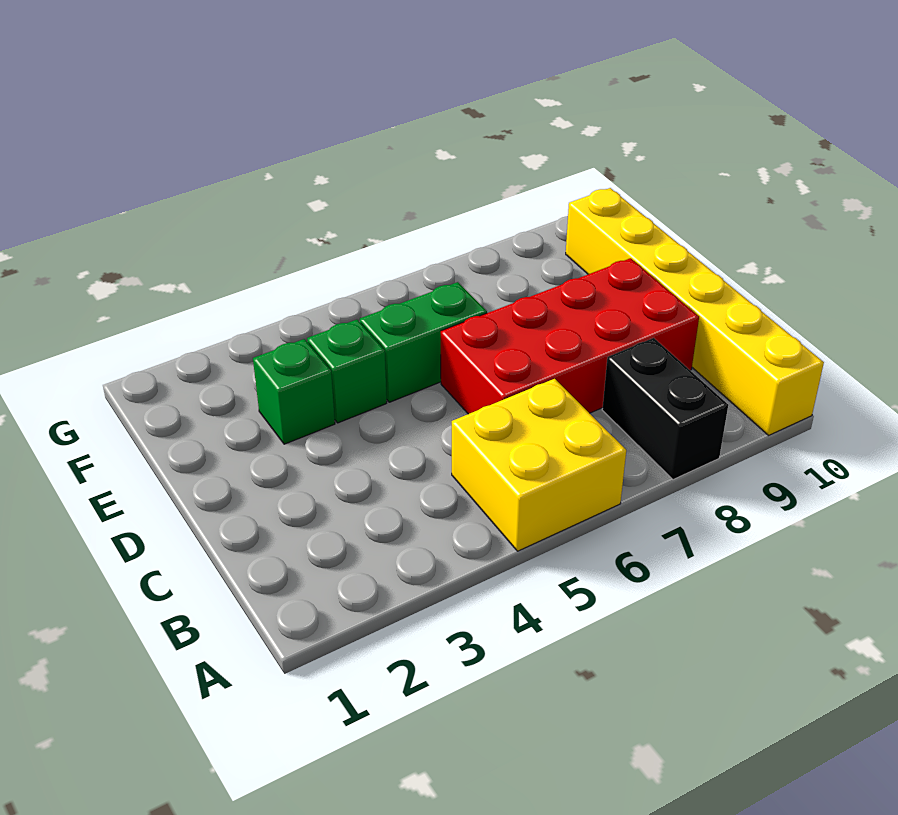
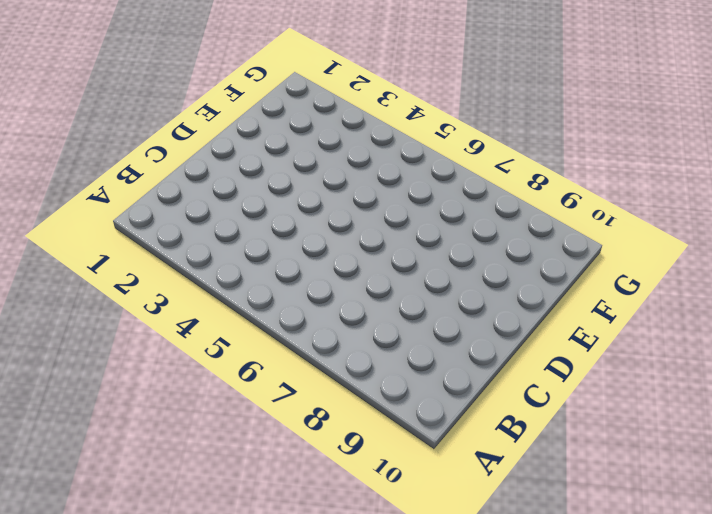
none -> yellow brick A5:B6 level 1
none -> black brick A8:B8 level 1

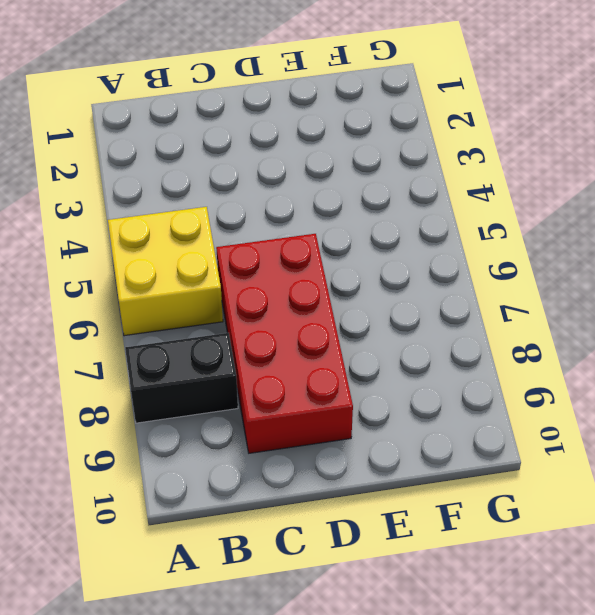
none -> yellow brick A10:F10 level 1
none -> green brick E3 level 1

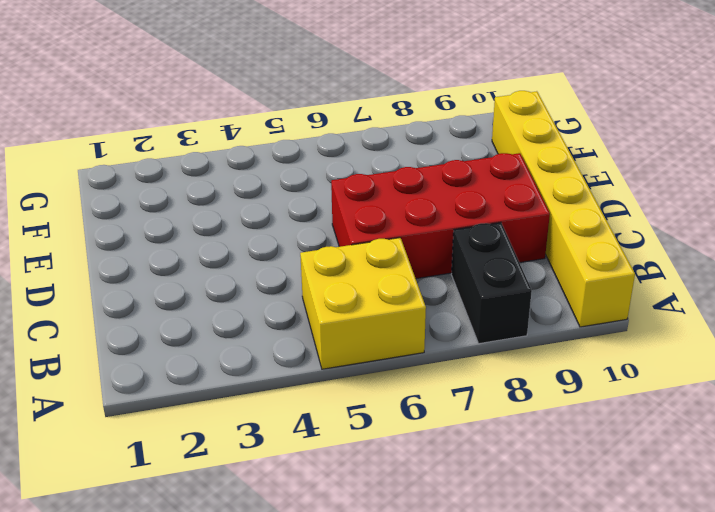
none -> green brick E3 level 1
none -> green brick E4 level 1

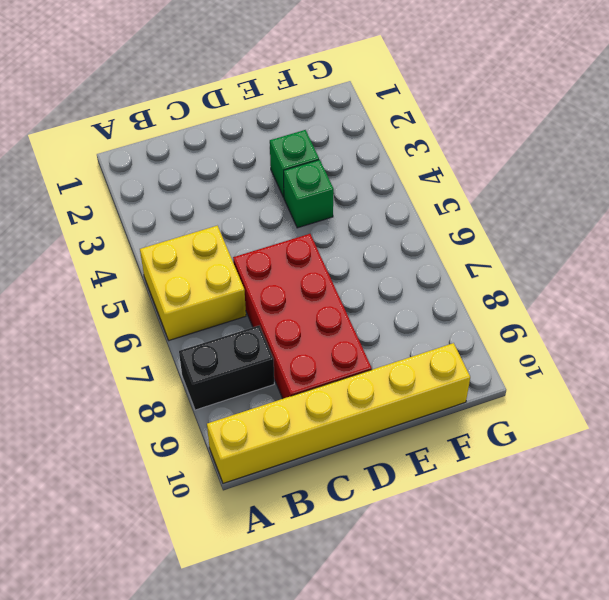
none -> green brick E5:E6 level 1

